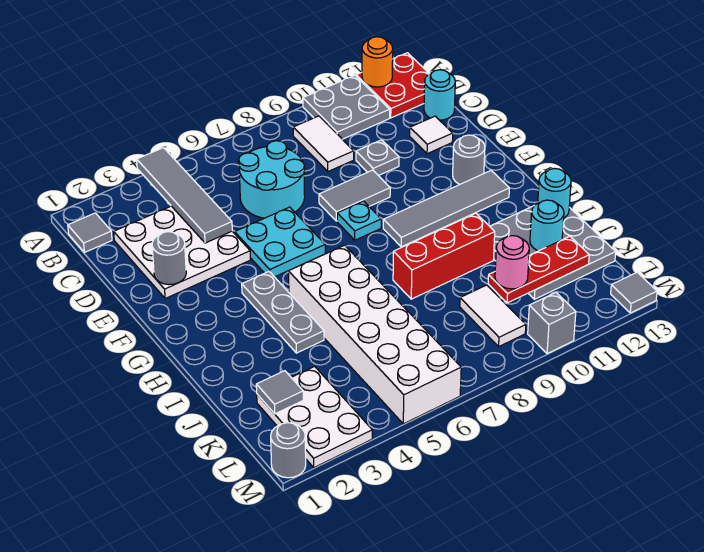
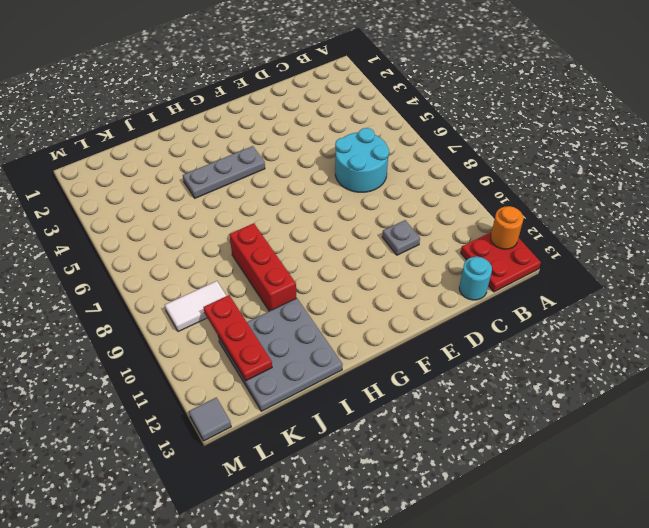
none -> grey plate A10:B11 level 1
none -> grey tile B1 level 1
none -> white tile B9:C9 level 1
none -> white plate C2:E4 level 1

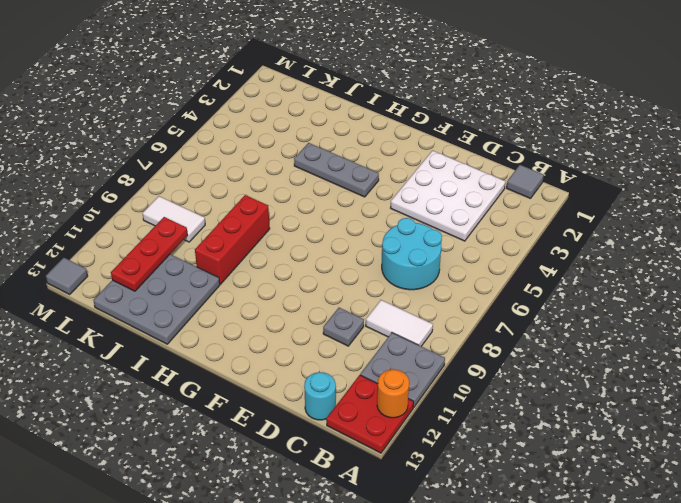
none -> white tile D12 level 1
none -> cyan plate E5:F6 level 1
none -> grey tile E8:E9 level 1
none -> cyan plate F8 level 1

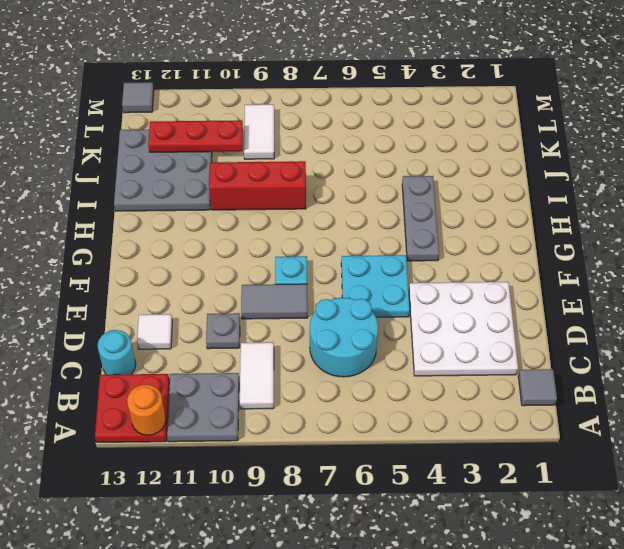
none -> grey round brick F12 level 1
none -> grey tile G9:G12 level 1
none -> white brick H5:M6 level 1
none -> white plate K2:M3 level 1

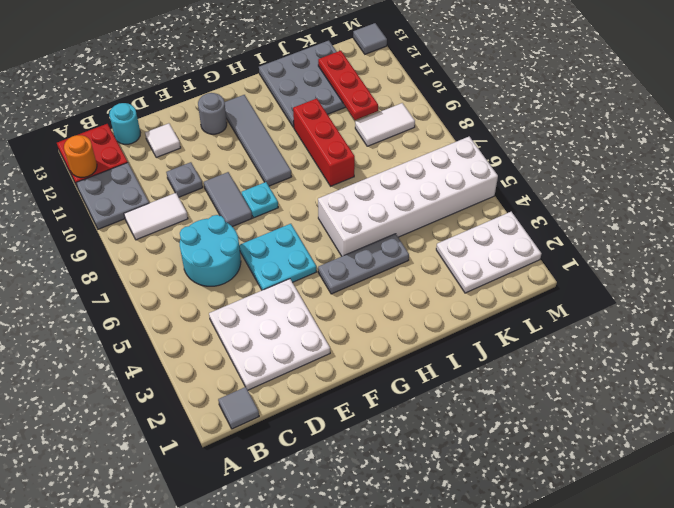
none -> grey round brick M1 level 1
none -> grey brick M10 level 1
none -> grey tile A4:D4 level 2
none -> grey round brick E2 level 2

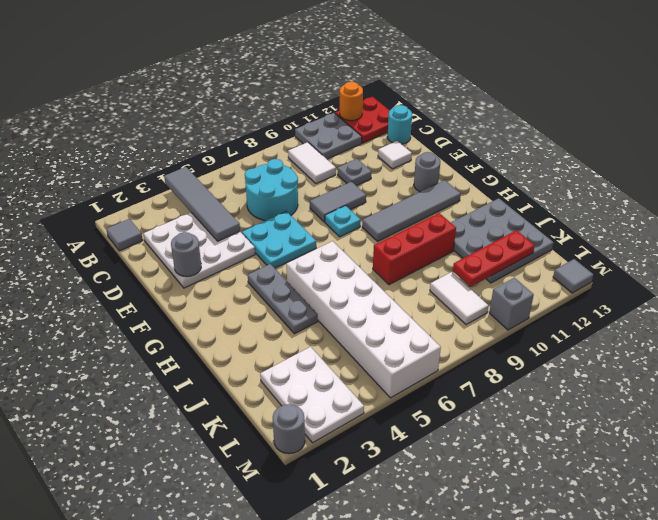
none -> cyan round brick I13 level 2
none -> cyan round brick J12 level 2
none -> grey tile K2 level 2
none -> pink round brick K10 level 3

